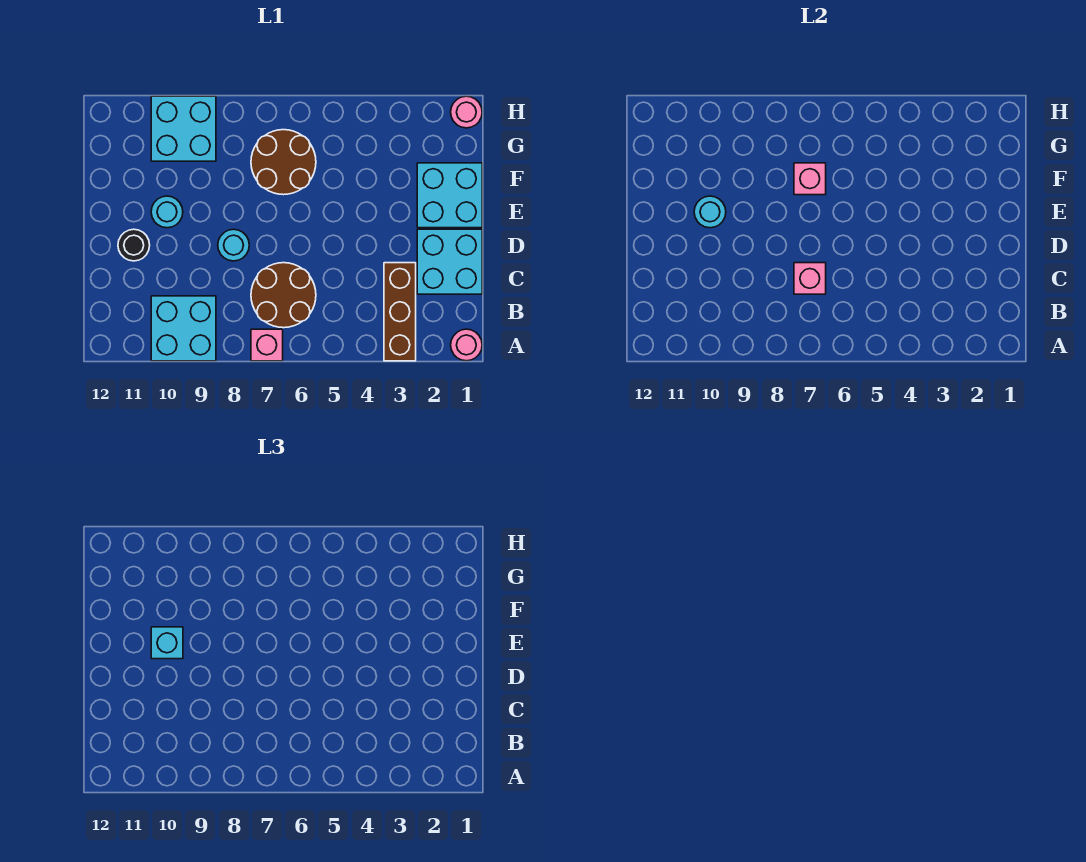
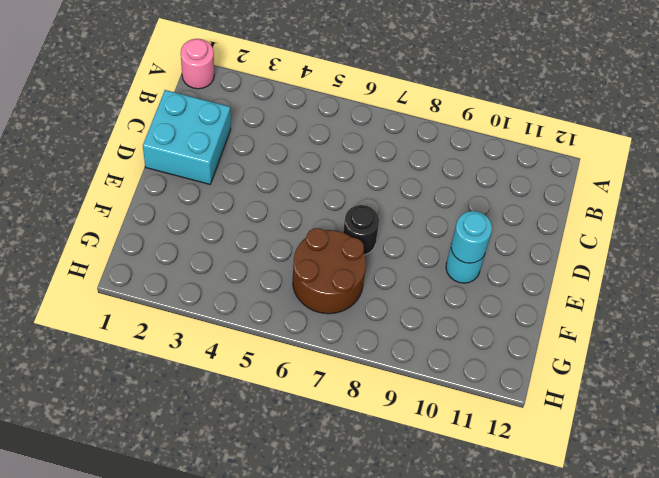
black round brick E7 level 1 -> black round brick D11 level 1
none -> brown brick A3:C3 level 1
none -> pink brick A7 level 1
none -> cyan brick A9:B10 level 1

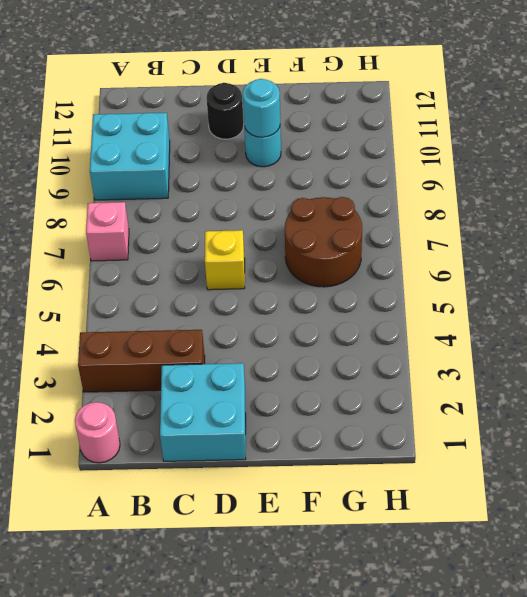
yellow brick D6 level 1 -> none
none -> brown round brick B6:C7 level 1
none -> cyan round brick D8 level 1
none -> cyan brick E1:F2 level 1

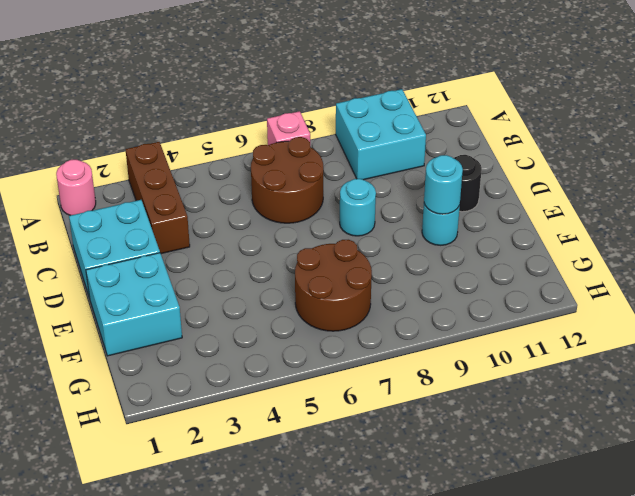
none -> cyan brick G9:H10 level 1
none -> pink round brick H1 level 1
none -> pink brick C7 level 2

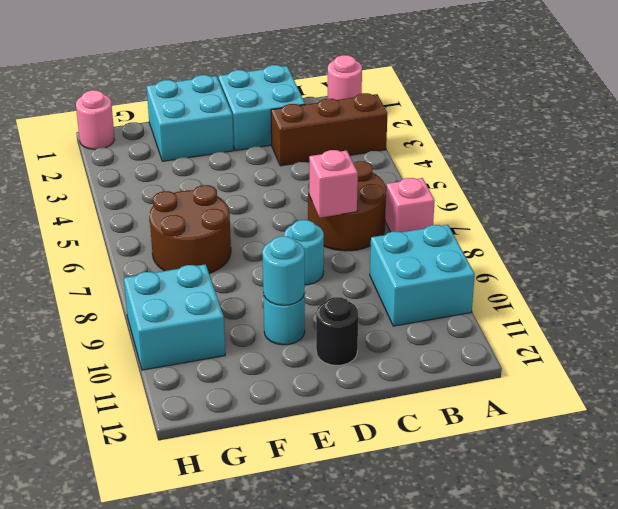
none -> pink brick F7 level 2
none -> cyan brick E10 level 3

